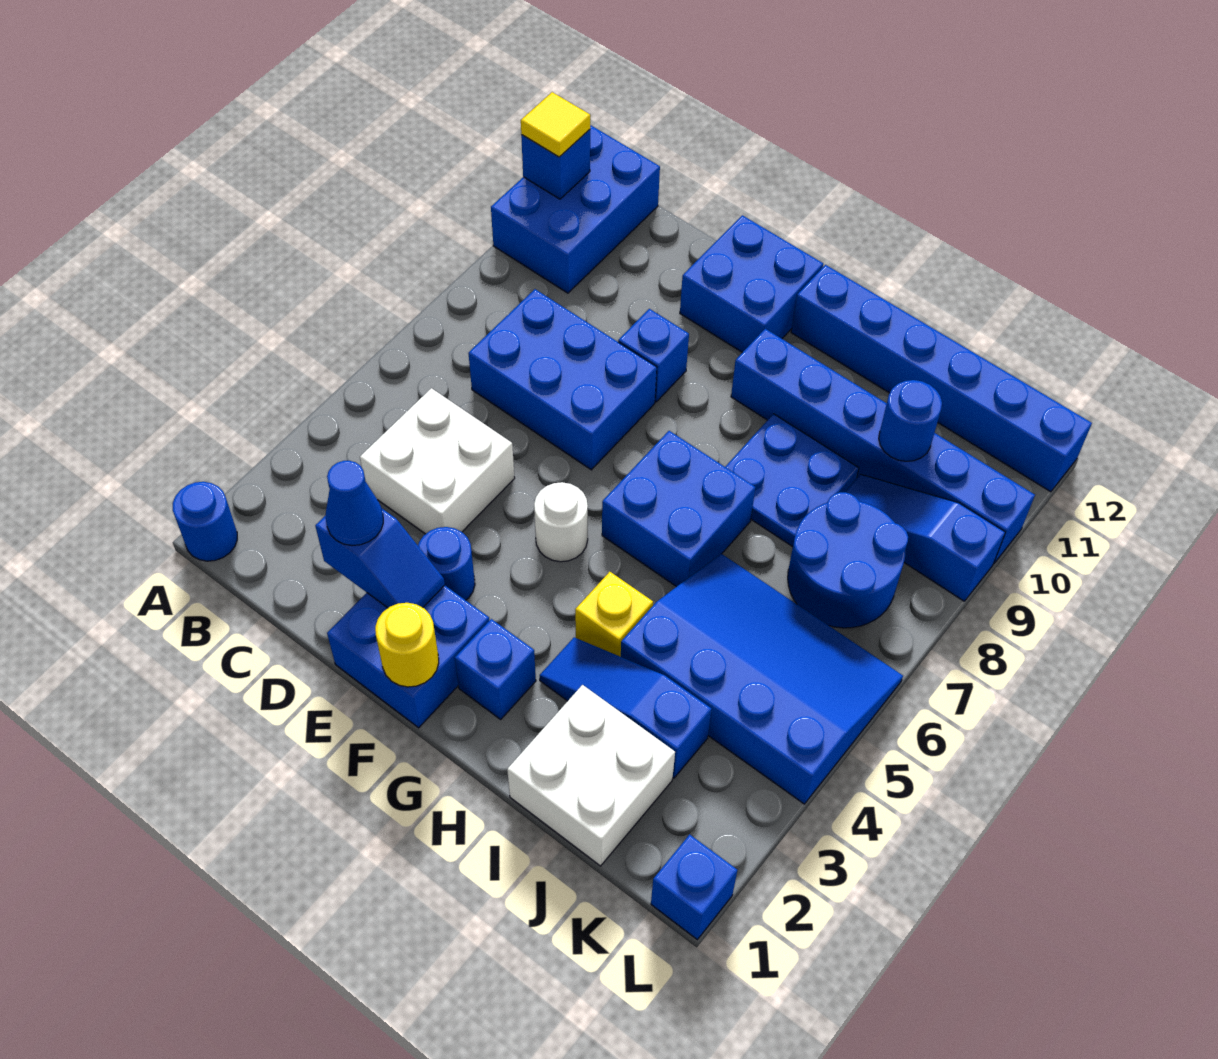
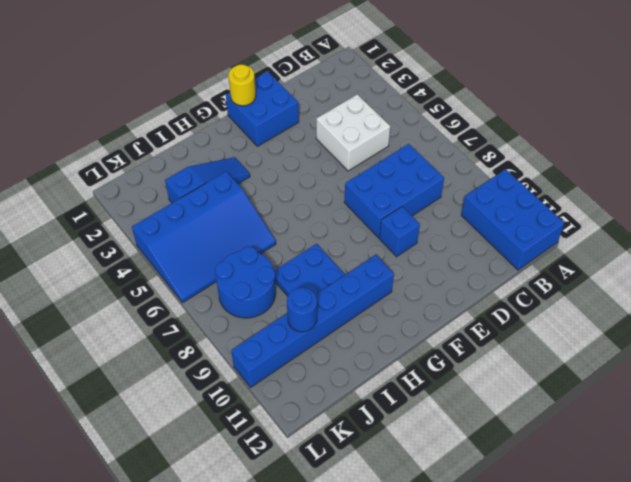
none -> blue round brick A1 level 1
none -> blue round brick E3 level 1
none -> blue brick E11:F12 level 1

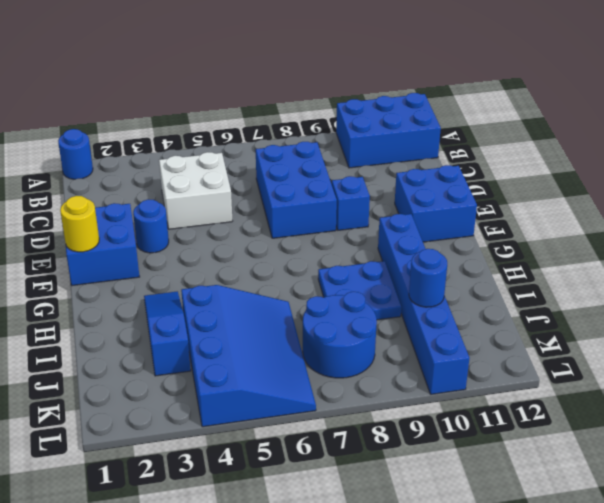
none -> white round brick F5 level 1
none -> blue brick G2 level 1
none -> blue brick G6:H7 level 1

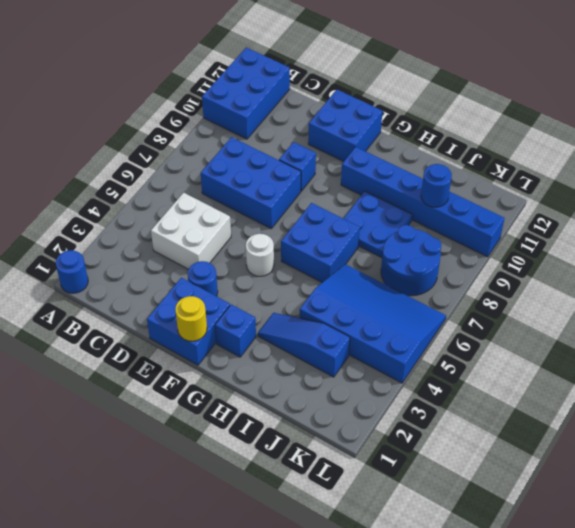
none -> blue brick G12:L12 level 1
none -> yellow brick H4 level 1
none -> white brick I1:J2 level 1

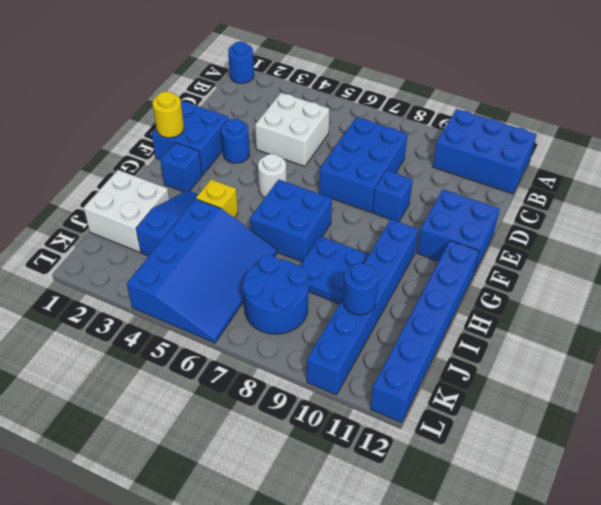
none -> blue slope J9:L9 level 1 top L
none -> blue brick L1 level 1
none -> blue brick A11 level 2

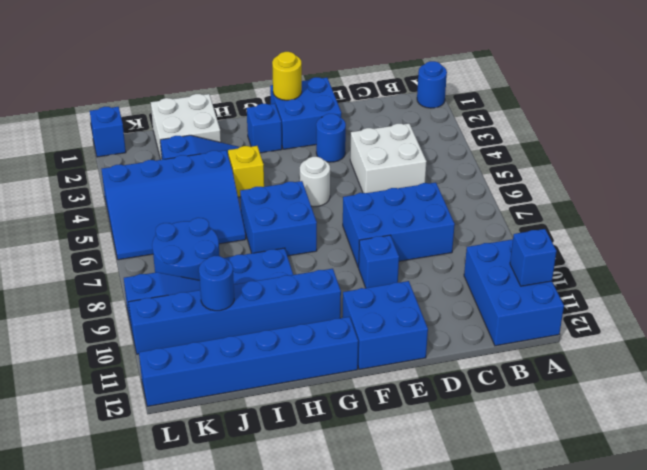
none -> blue slope D2:E2 level 2 top D
none -> yellow tile A11 level 3
none -> blue cone D2 level 3

